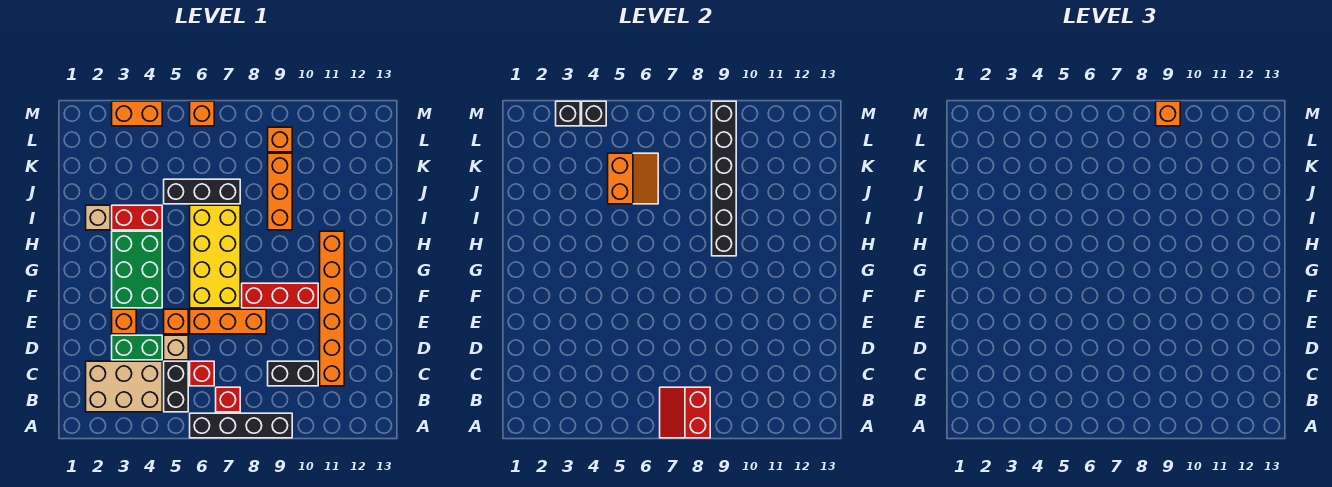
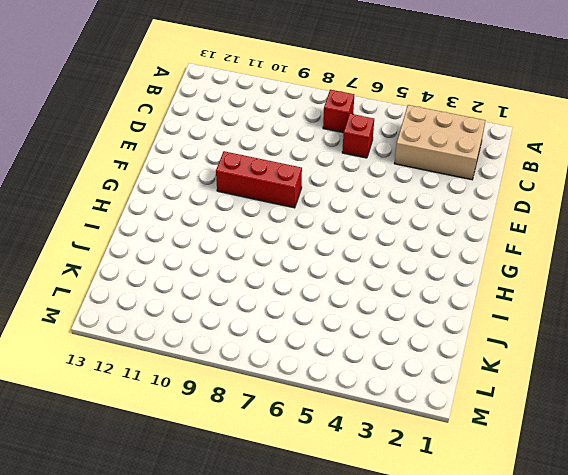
none -> black brick A6:A9 level 1
none -> black brick B5:C5 level 1
none -> black brick C9:C10 level 1

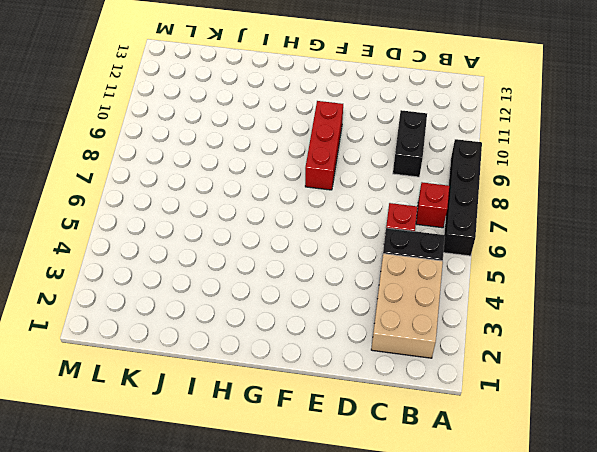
none -> orange brick C11:H11 level 1
none -> green brick D3:D4 level 1
none -> tan brick D5 level 1

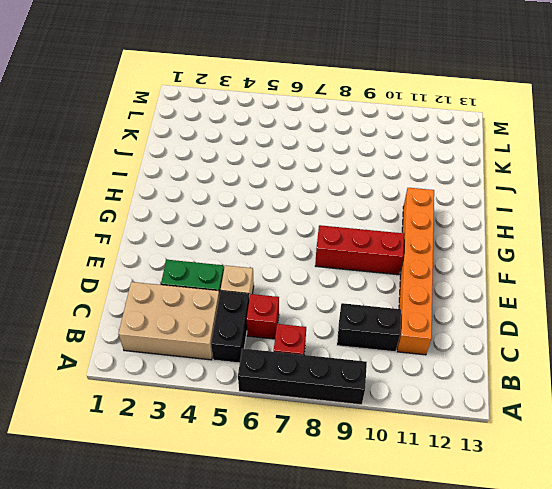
none -> orange brick E3 level 1
none -> orange brick E5 level 1
none -> orange brick E6:E8 level 1

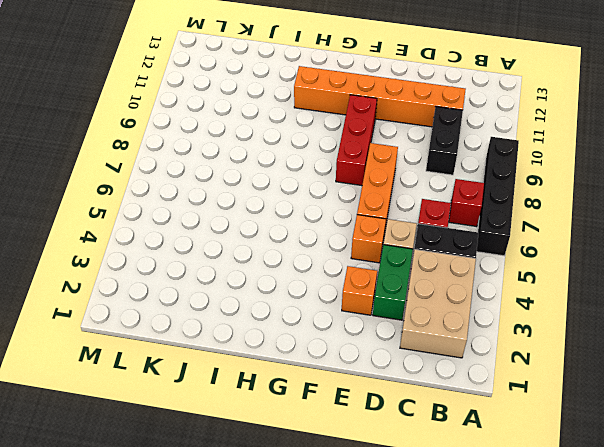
none -> green brick F3:H4 level 1
none -> yellow brick F6:I7 level 1
none -> tan brick I2 level 1

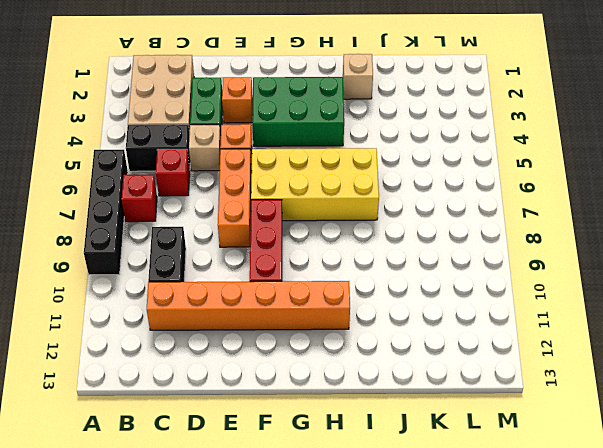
none -> red brick I3:I4 level 1
none -> orange brick I9:K9 level 1
none -> black brick J5:J7 level 1

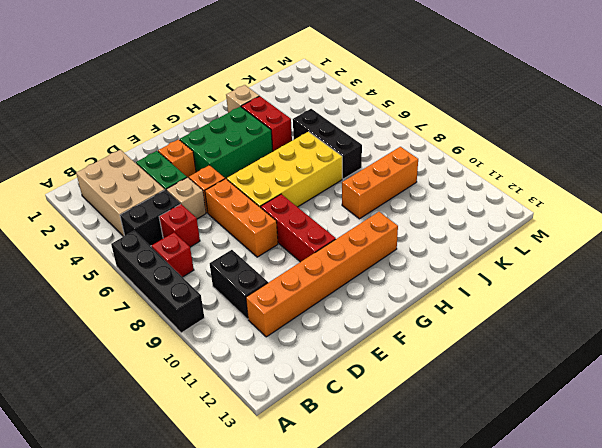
none -> orange brick L9 level 1
none -> orange brick M3:M4 level 1
none -> orange brick M6 level 1

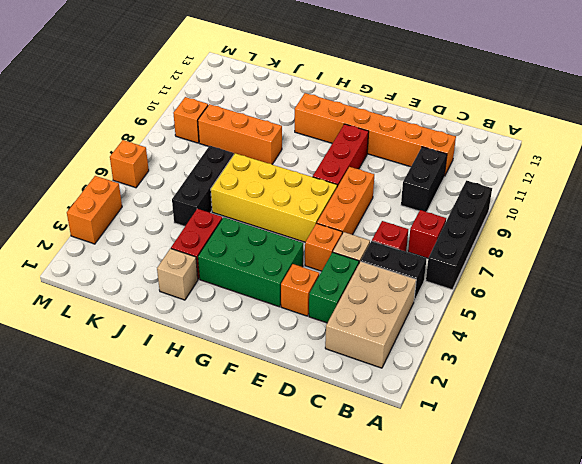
none -> red slope A7:B8 level 2 top 8
none -> black brick H9:M9 level 2
none -> orange slope J5:K6 level 2 top 5

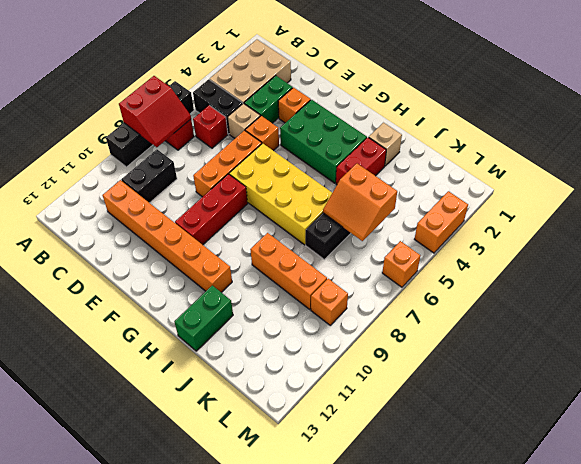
red slope A7:B8 level 2 top A -> red slope A7:B8 level 2 top 8
green brick I12:I13 level 1 -> none
none -> black brick H9:M9 level 2
none -> black brick M3 level 2
none -> black brick M4 level 2

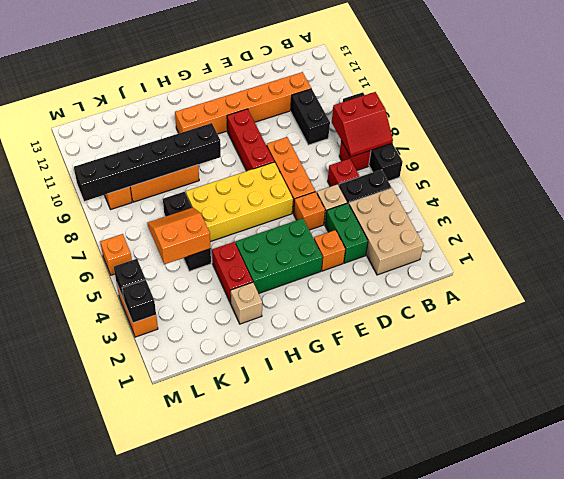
none -> orange brick M9 level 3

